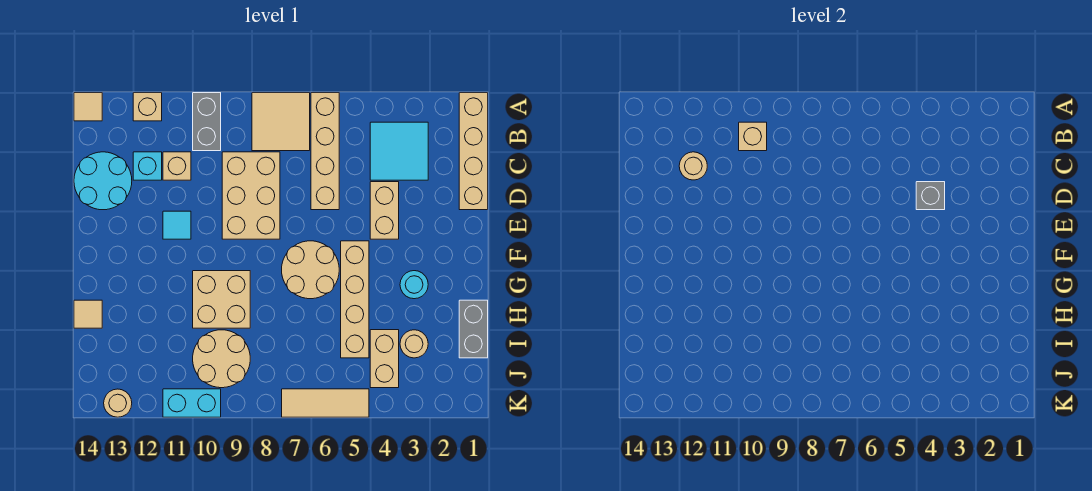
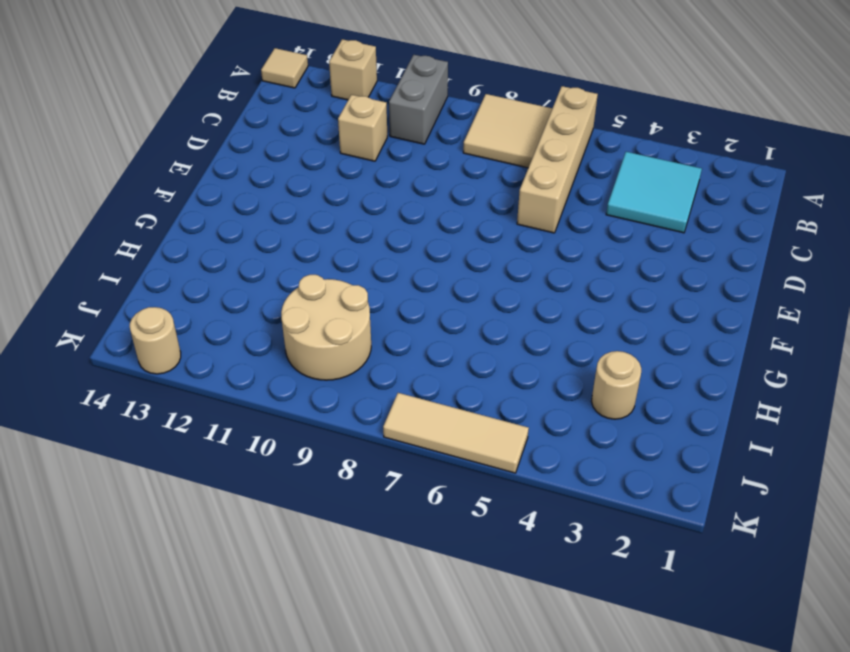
none -> tan brick A1:D1 level 1
none -> tan brick C8:E9 level 1
none -> cyan brick C12 level 1

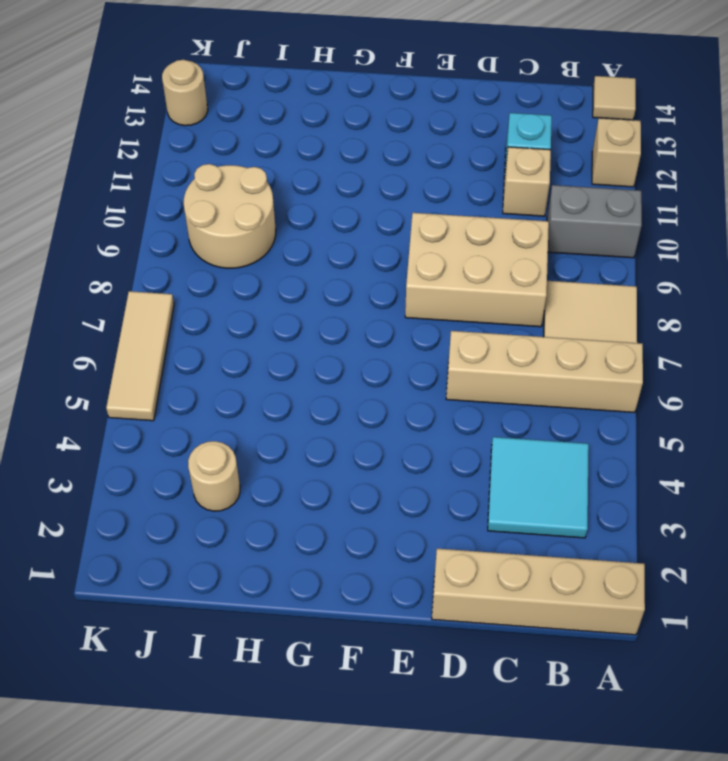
none -> cyan round brick C13:D14 level 1
none -> tan brick D4:E4 level 1
none -> cyan tile E11 level 1

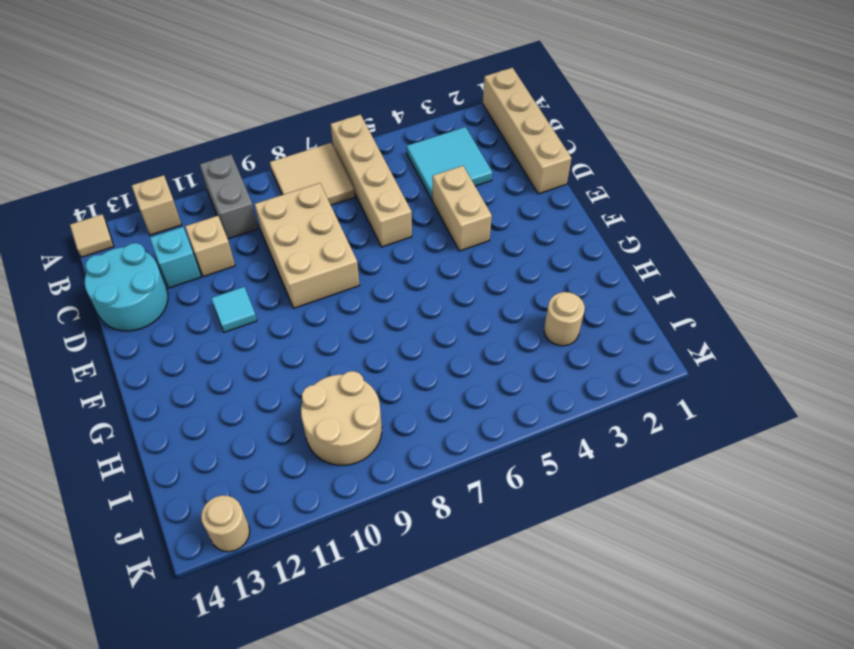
none -> tan brick F5:I5 level 1
none -> tan round brick F6:G7 level 1
none -> cyan round brick G3 level 1

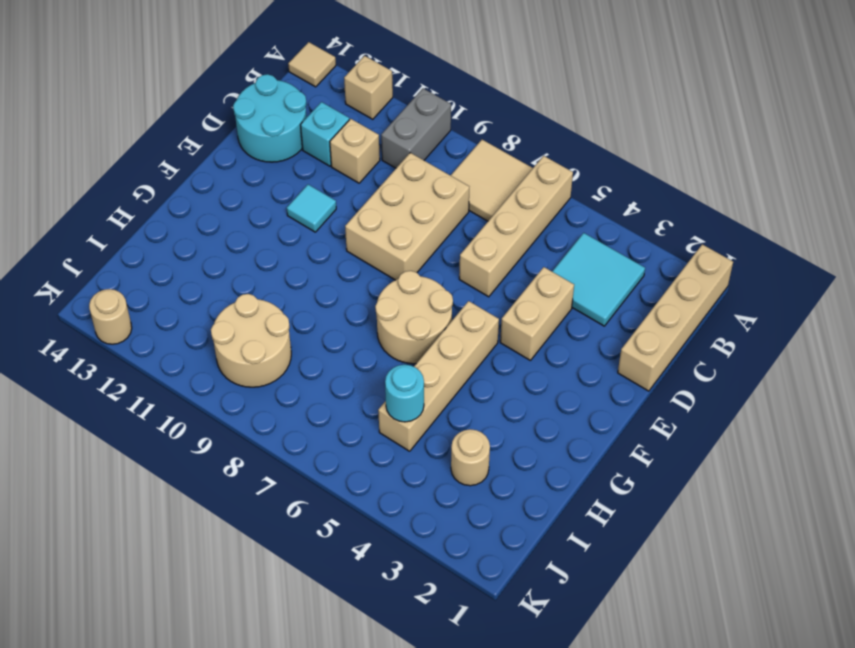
cyan round brick I5 level 2 -> cyan round brick G3 level 1
none -> tan brick G9:H10 level 1
none -> grey brick H1:I1 level 1
none -> tan tile H14 level 1

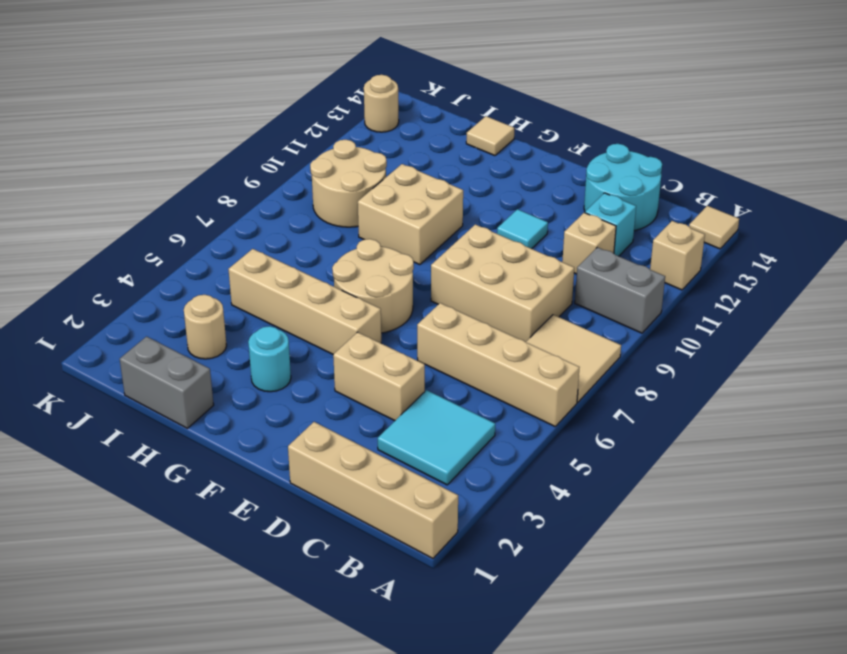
none -> tan brick I4:J4 level 1
none -> tan tile K5:K7 level 1
none -> cyan brick K10:K11 level 1

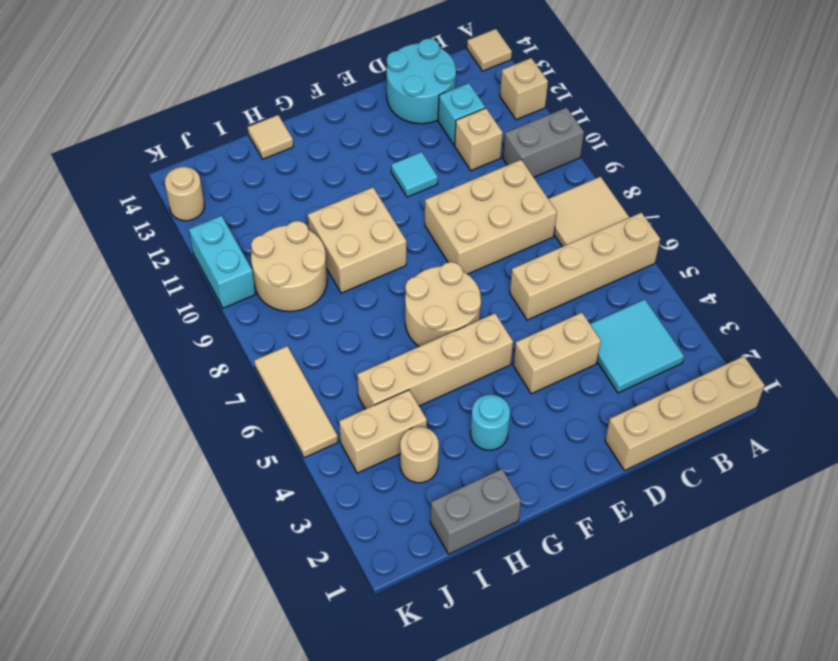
none -> tan brick B10 level 2
none -> tan round brick C12 level 2
none -> grey brick D4 level 2

